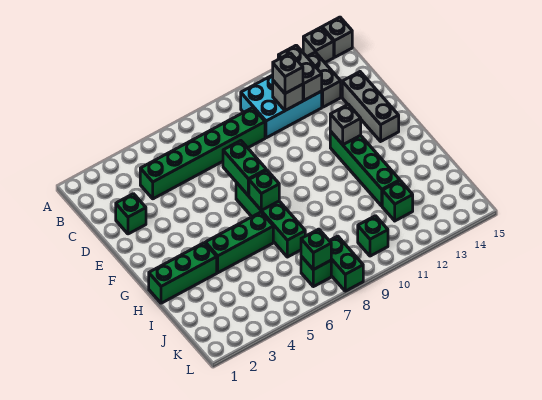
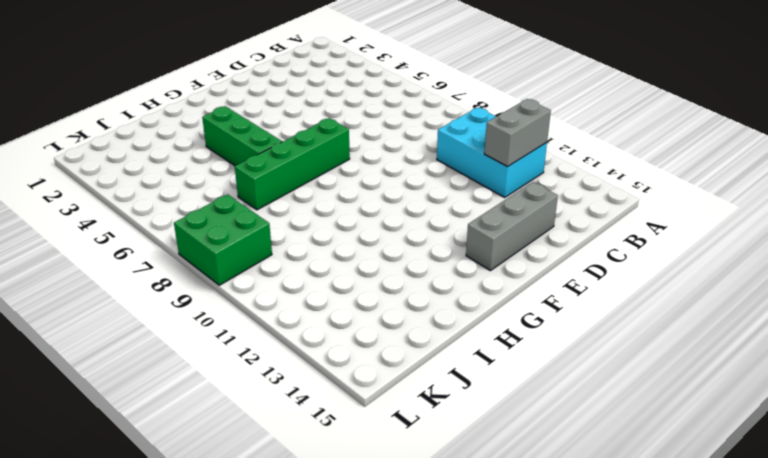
green brick K8:L9 level 1 -> green brick K8:L8 level 1
none -> grey brick A14 level 1
none -> grey brick A15 level 1
none -> grey brick B13:C13 level 1

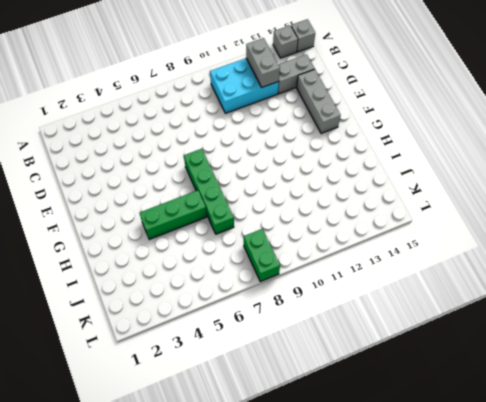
grey brick C13:C14 level 1 -> grey brick B13:C13 level 1
none -> green brick C4:C9 level 1
none -> green brick D2 level 1
none -> green brick F12:I12 level 1

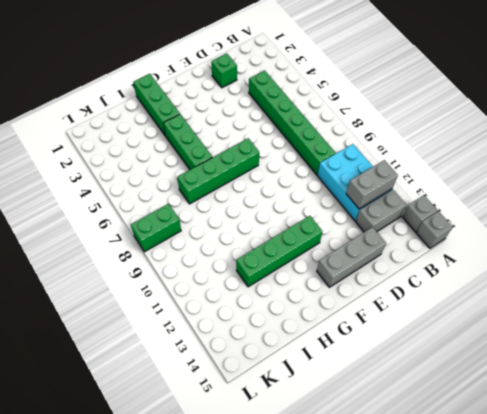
none -> green brick J12 level 1
none -> green brick K7 level 1
none -> green brick K10 level 1

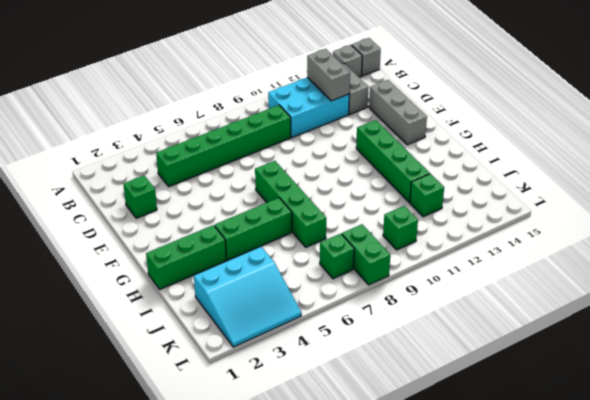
cyan slope J2:L4 level 1 top J -> none
none -> grey brick C11 level 2
none -> green brick E7:F7 level 2
none -> grey brick F12 level 2

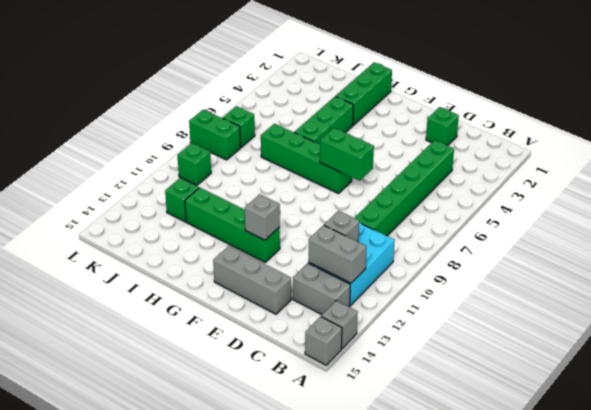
none -> green brick G7 level 2
none -> green brick K7 level 2
none -> grey brick C11 level 3

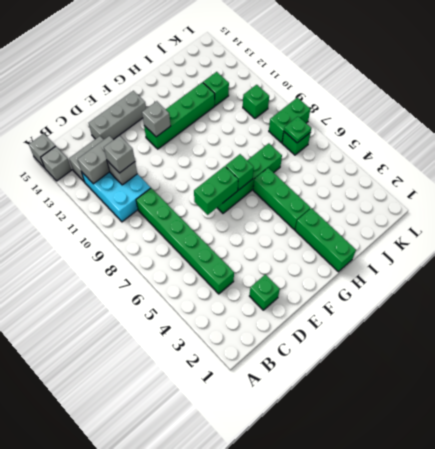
green plate K7 level 2 -> green brick K7 level 2

